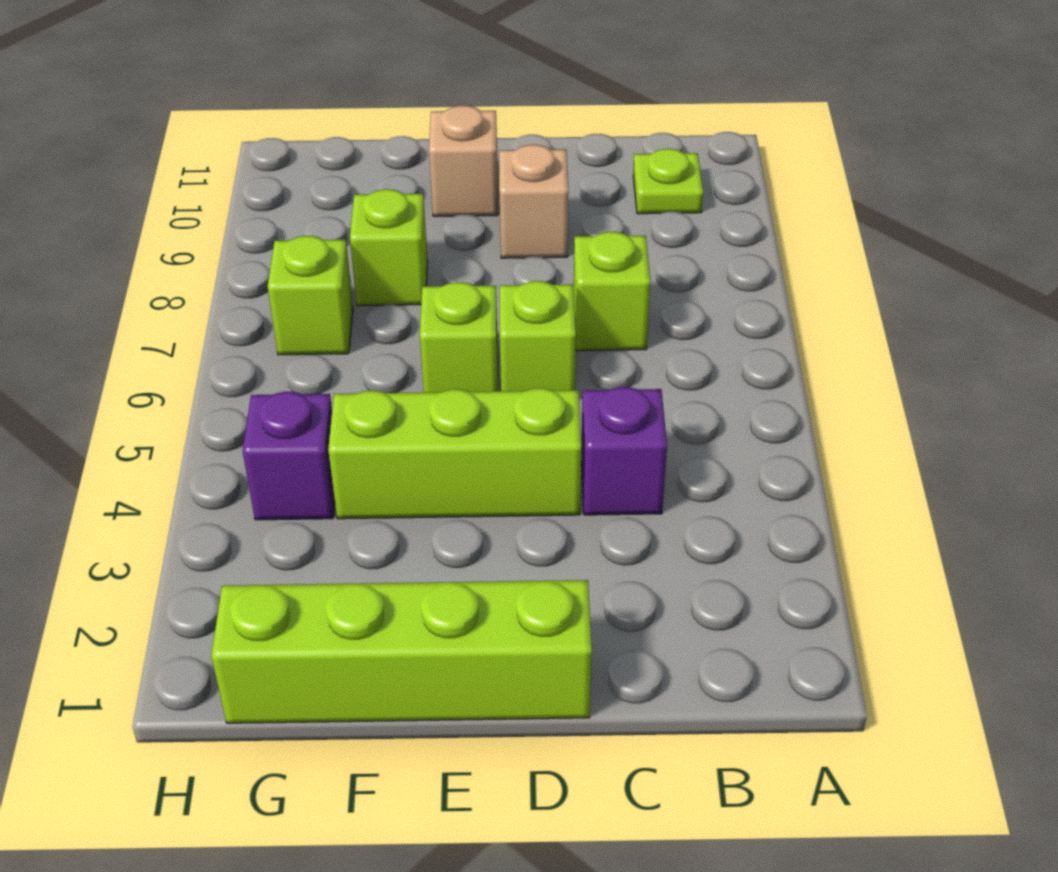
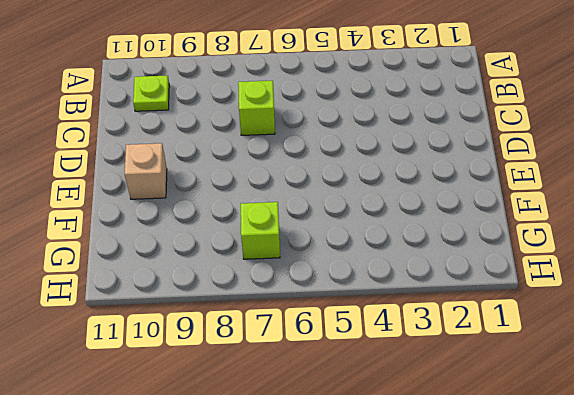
none -> purple brick C4 level 1
none -> lime brick D1:G1 level 1
none -> lime brick D4:F4 level 1

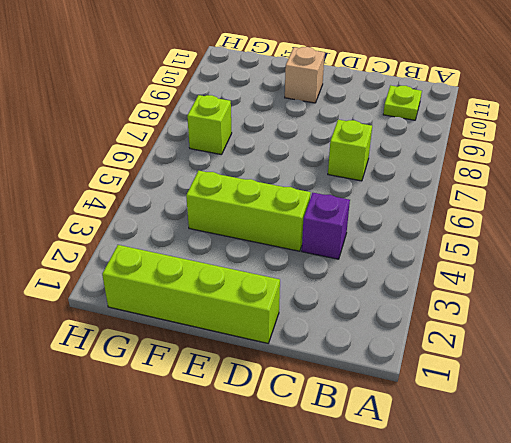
none -> lime brick D6 level 1
none -> tan brick D9 level 1
none -> lime brick E6 level 1

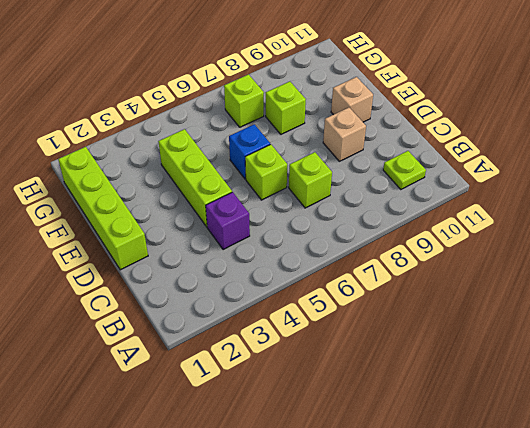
blue brick E6 level 1 -> lime brick E6 level 1
none -> purple brick G4 level 1

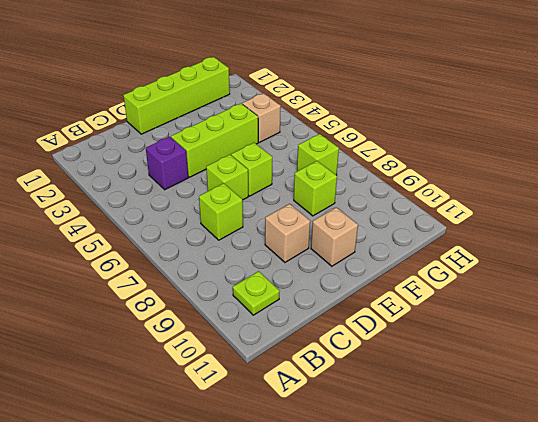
tan brick G4 level 1 -> purple brick G4 level 1

